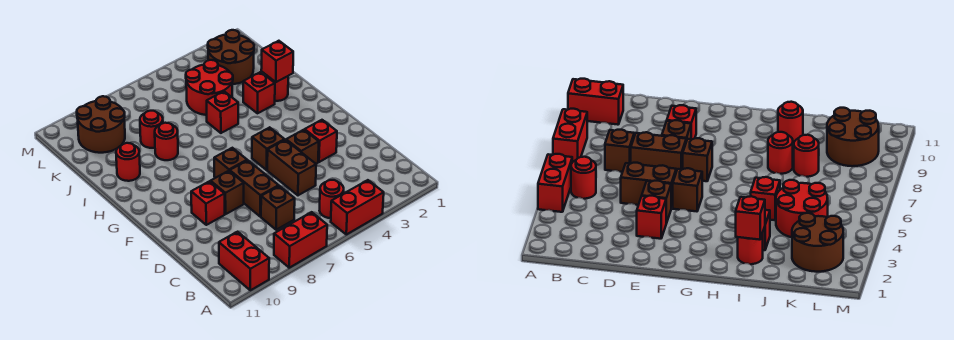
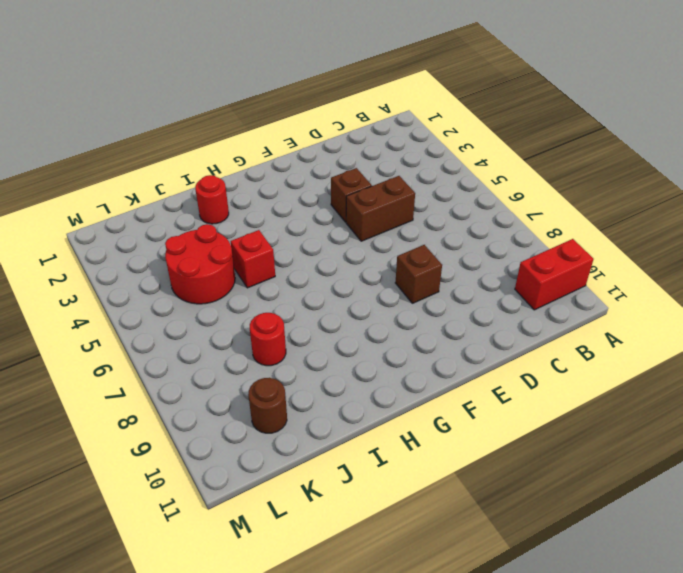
brown round brick K10 level 1 -> brown round brick K9:L10 level 1
none -> red brick A4:A5 level 1
none -> red brick A7:A8 level 1
none -> red round brick B5 level 1

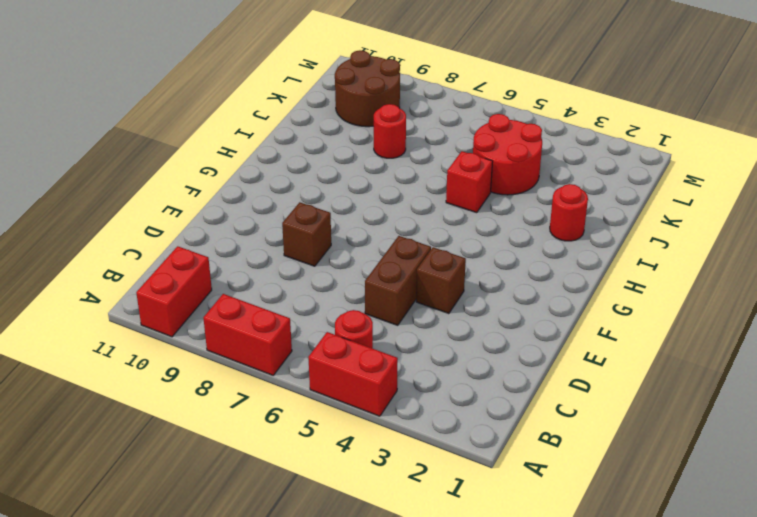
none -> brown brick C7 level 1
none -> brown brick D7:E7 level 1
none -> red brick E3 level 1

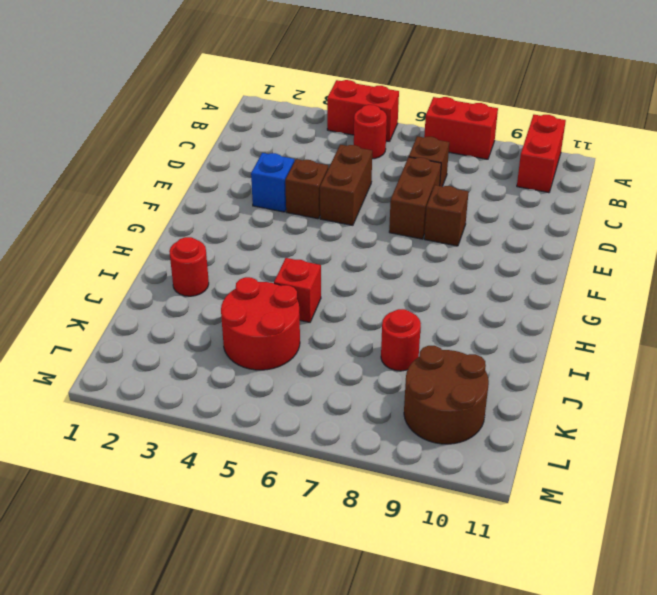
blue brick E3 level 1 -> red brick E3 level 1
none -> red brick E9 level 1
none -> brown brick F5 level 1
none -> brown brick F7 level 1

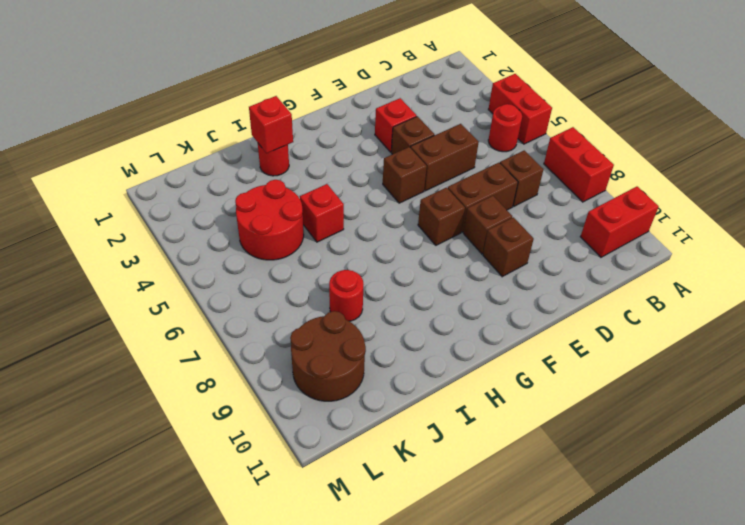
brown brick E9 level 1 -> red brick E9 level 1
none -> red brick I3 level 1
none -> red round brick I8 level 1
none -> red round brick I10 level 1

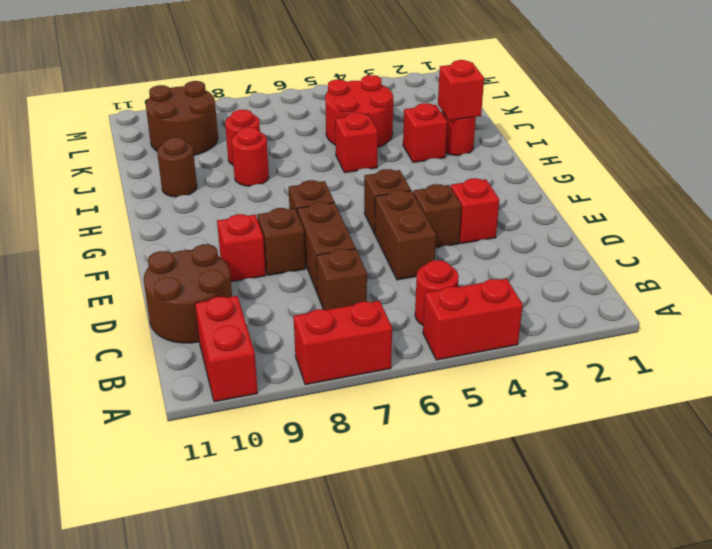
brown round brick C10:D11 level 1 -> brown round brick K2:L3 level 1
brown round brick I10 level 1 -> red round brick I10 level 1

